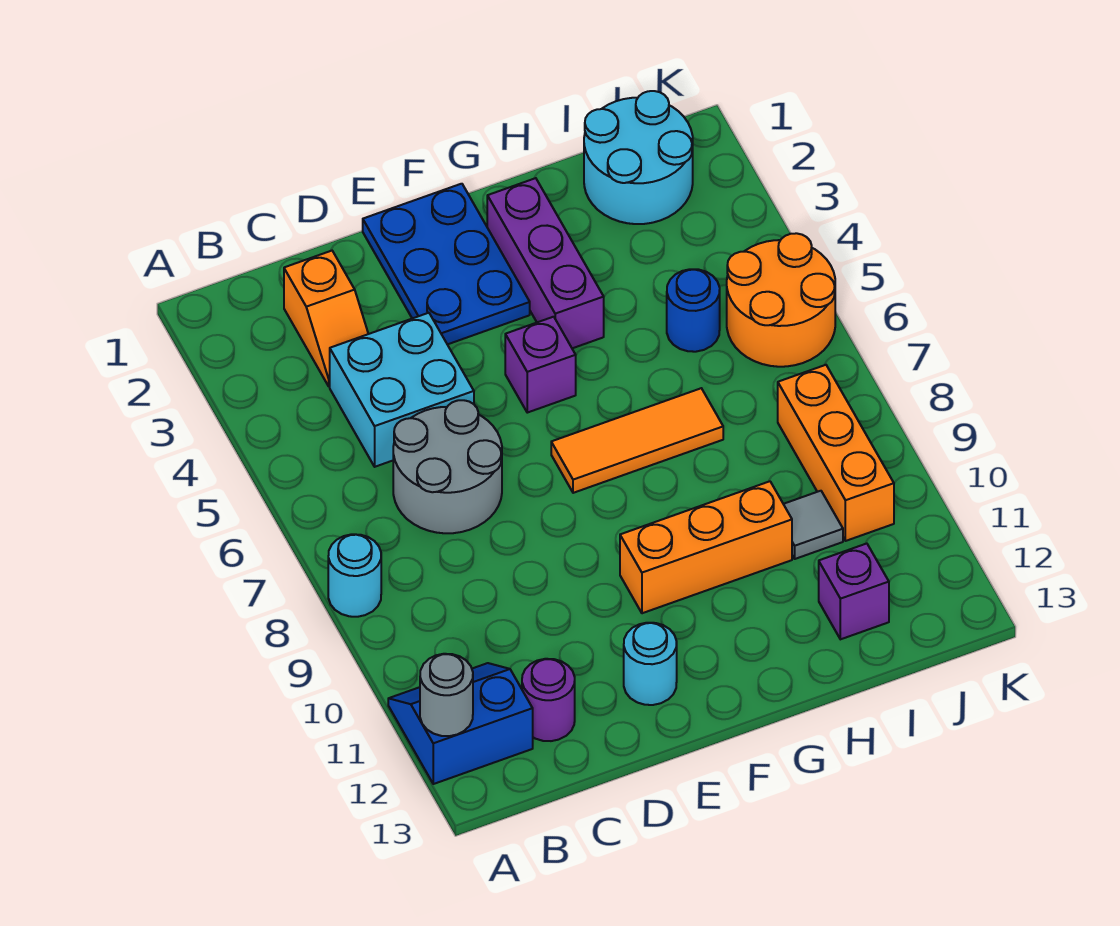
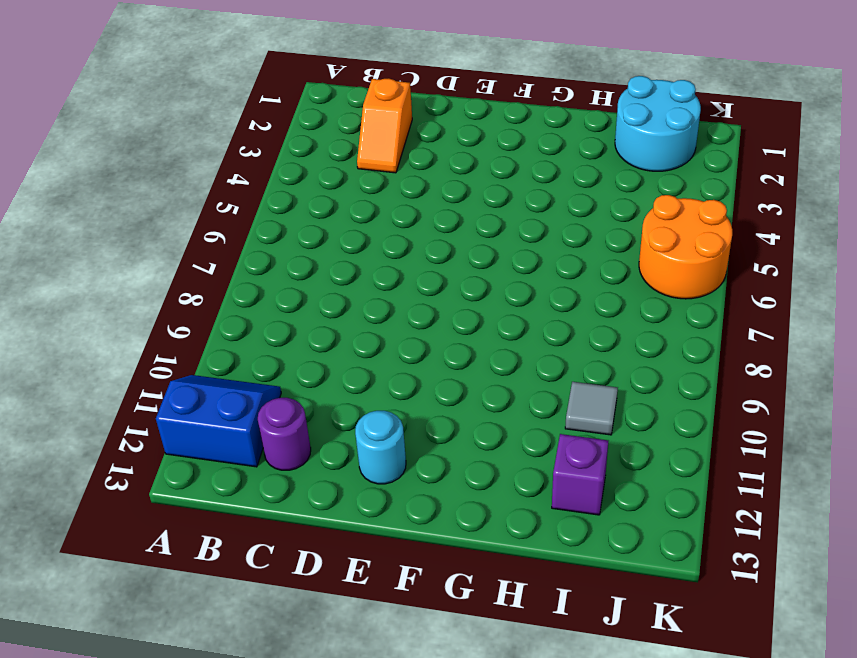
none -> cyan round brick A8 level 1
none -> cyan brick C4:D5 level 1
none -> grey round brick C6:D7 level 1

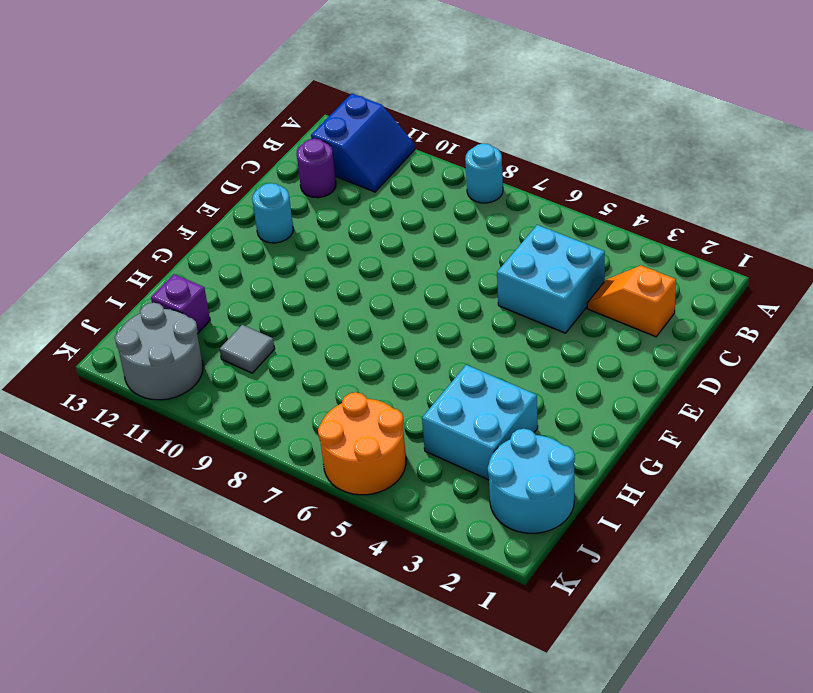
cyan brick H3:I4 level 1 -> none
grey round brick J11:K12 level 1 -> grey round brick C6:D7 level 1
none -> blue plate E1:F3 level 1
none -> purple brick F5 level 1
none -> orange tile F7:H7 level 1

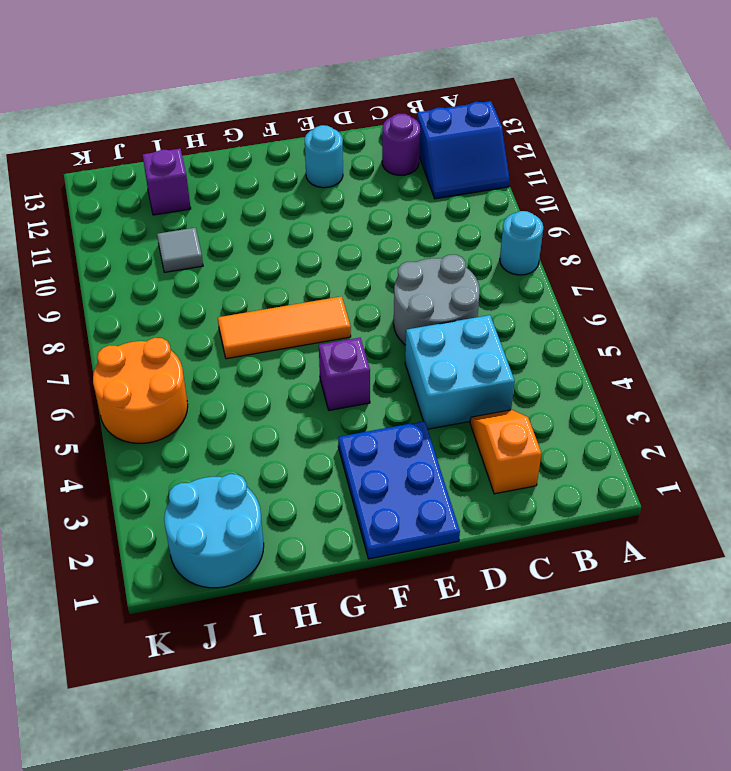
none -> orange brick F10:H10 level 1
none -> purple brick G2:G4 level 1
none -> blue round brick I5 level 1

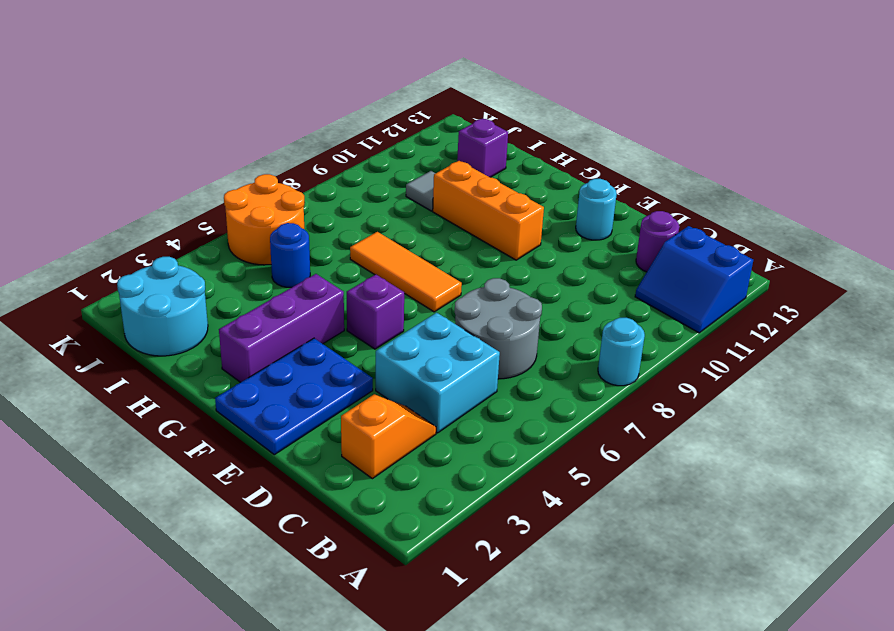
none -> orange brick J8:J10 level 1
none -> grey round brick A12 level 2

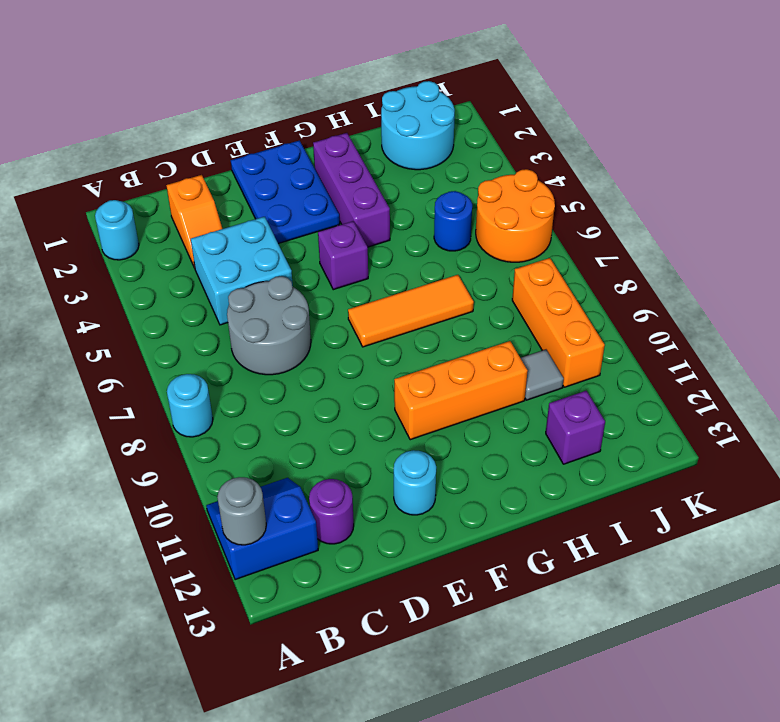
cyan round brick A2 level 1 -> none

